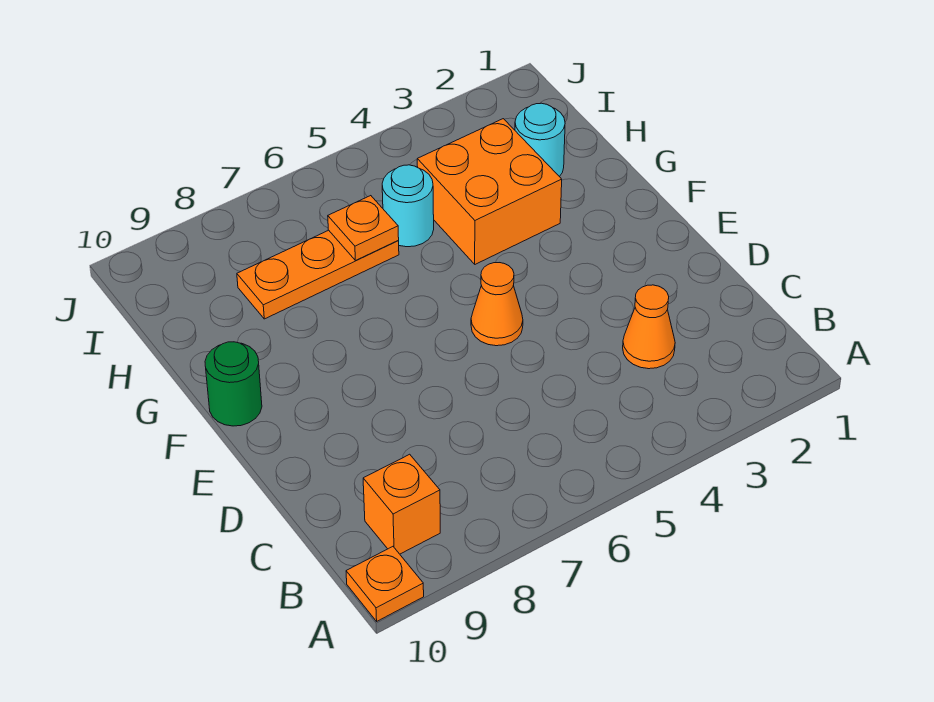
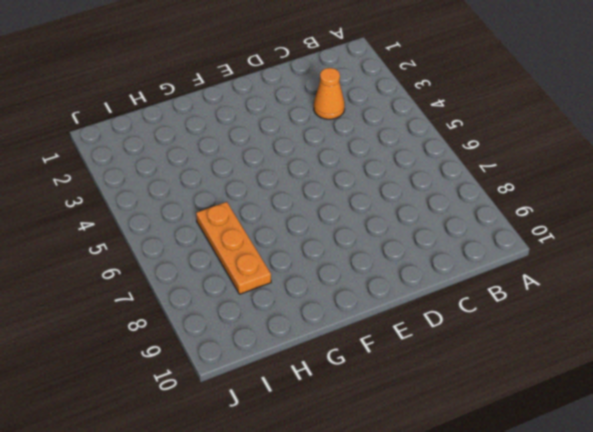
none -> orange plate A10 level 1
none -> orange brick B9 level 1

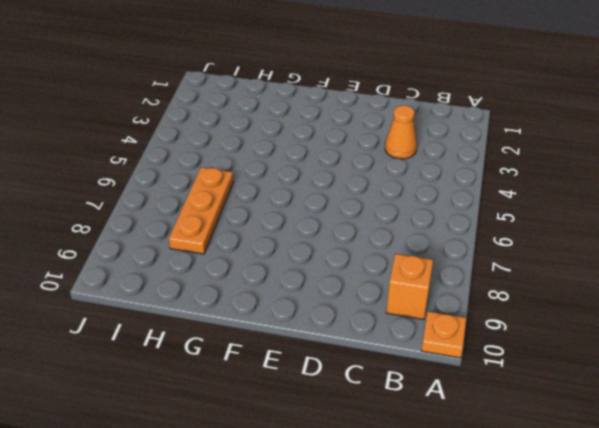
none -> orange cone E5 level 1
none -> green round brick F10 level 1

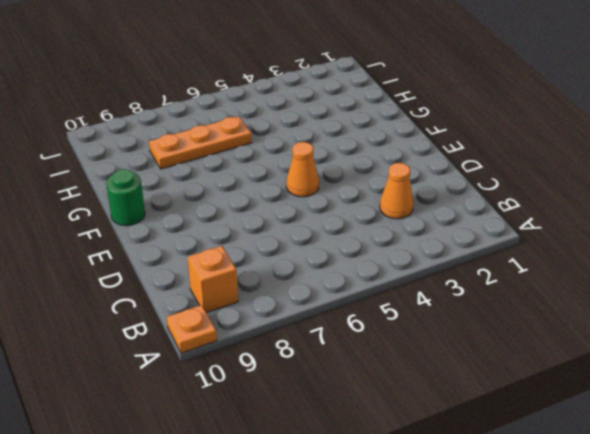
none -> orange brick G3:H4 level 1
none -> cyan round brick H2 level 1

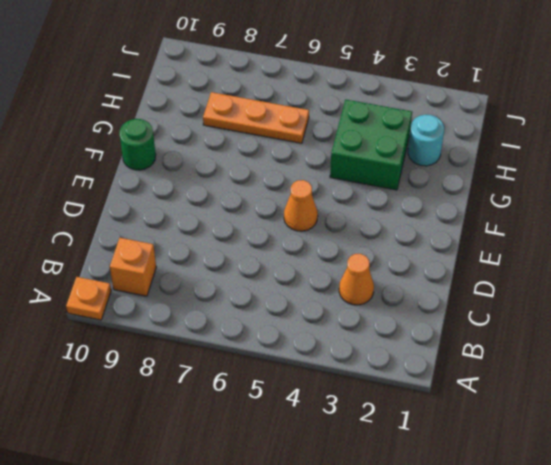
green brick G3:H4 level 1 -> orange brick G3:H4 level 1
none -> cyan round brick H5 level 1
none -> orange plate H6 level 2

